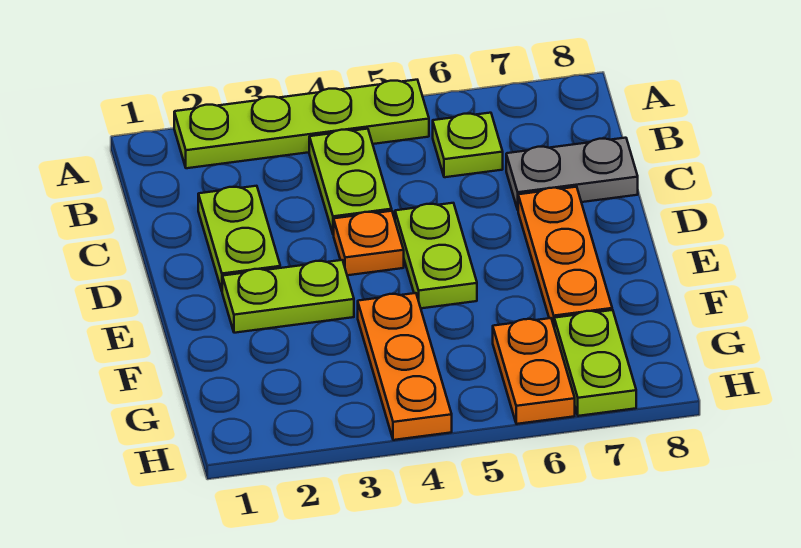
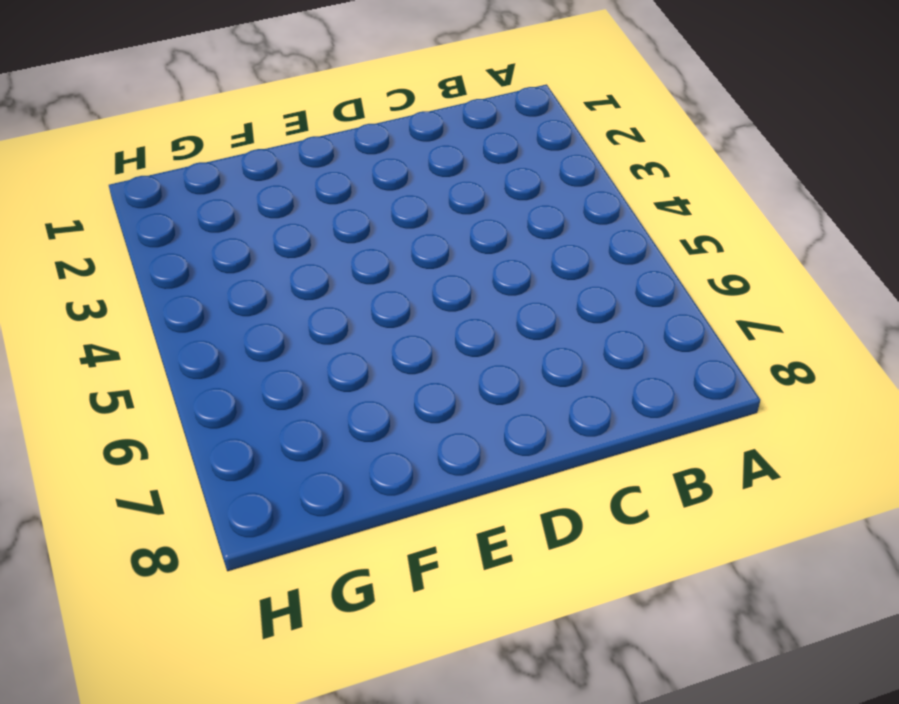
none -> lime plate A2:A5 level 1
none -> lime plate B4:C4 level 1
none -> lime plate B6 level 1

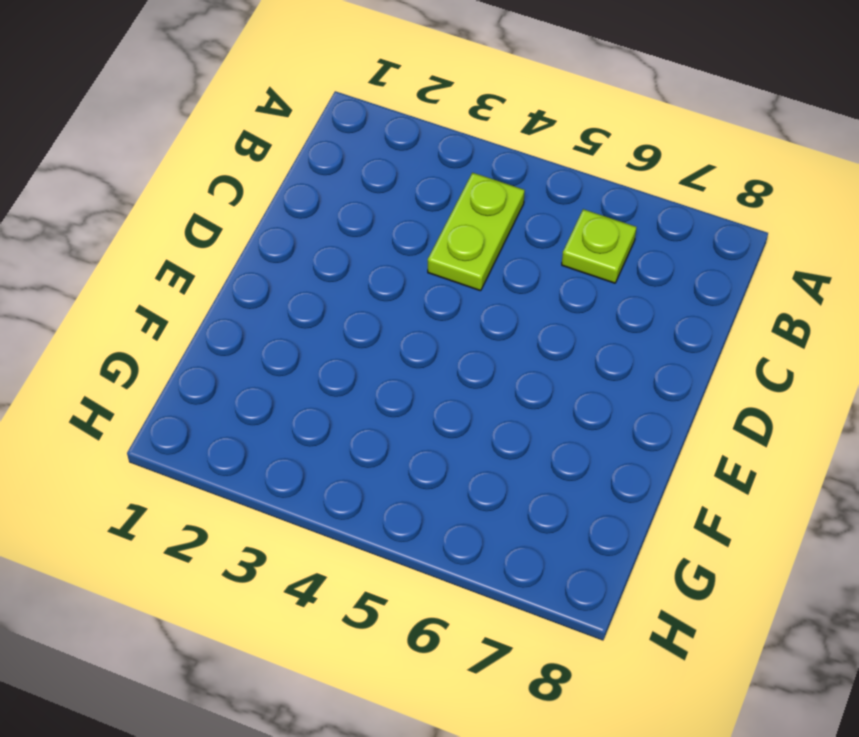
none -> lime plate A2:A5 level 1
none -> lime plate C2:D2 level 1
none -> grey plate C7:C8 level 1

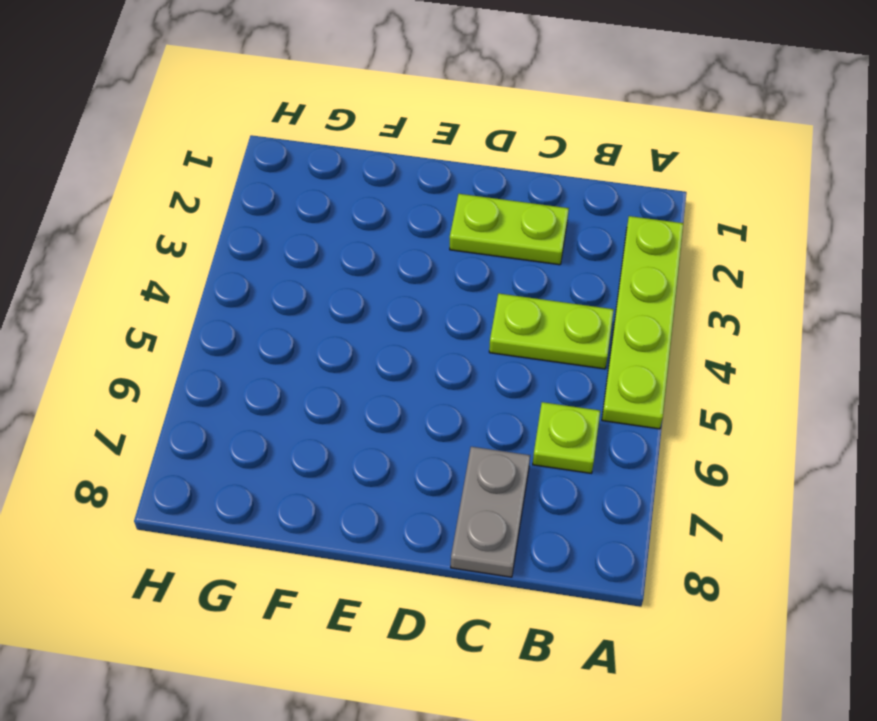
none -> orange plate D4 level 1
none -> lime plate D5:E5 level 1
none -> orange plate D7:F7 level 1

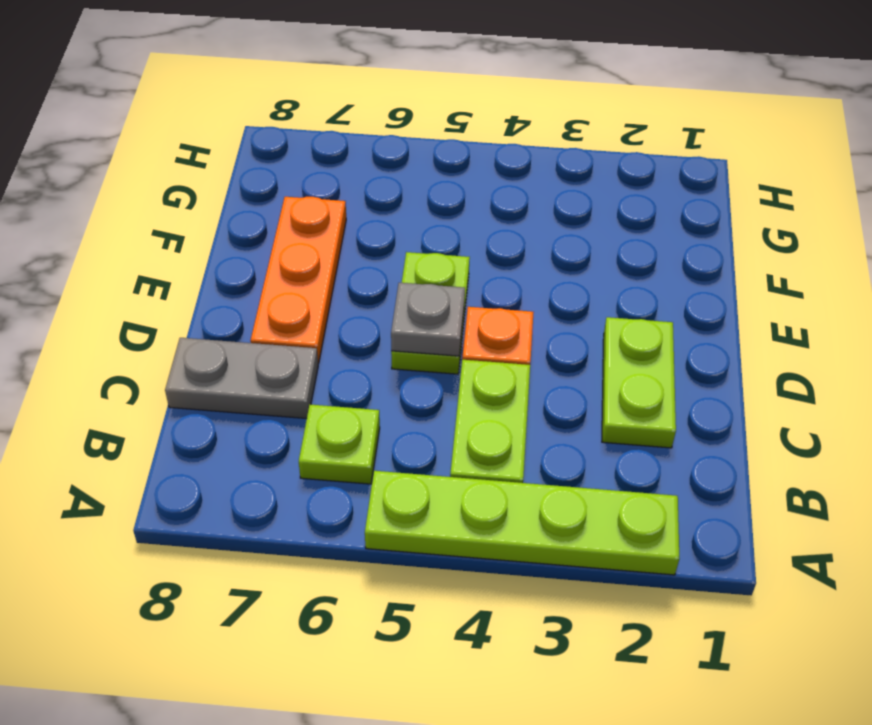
grey plate D5 level 2 -> none
none -> lime plate E2:E3 level 1
none -> orange plate F4:H4 level 1
none -> orange plate G6:H6 level 1

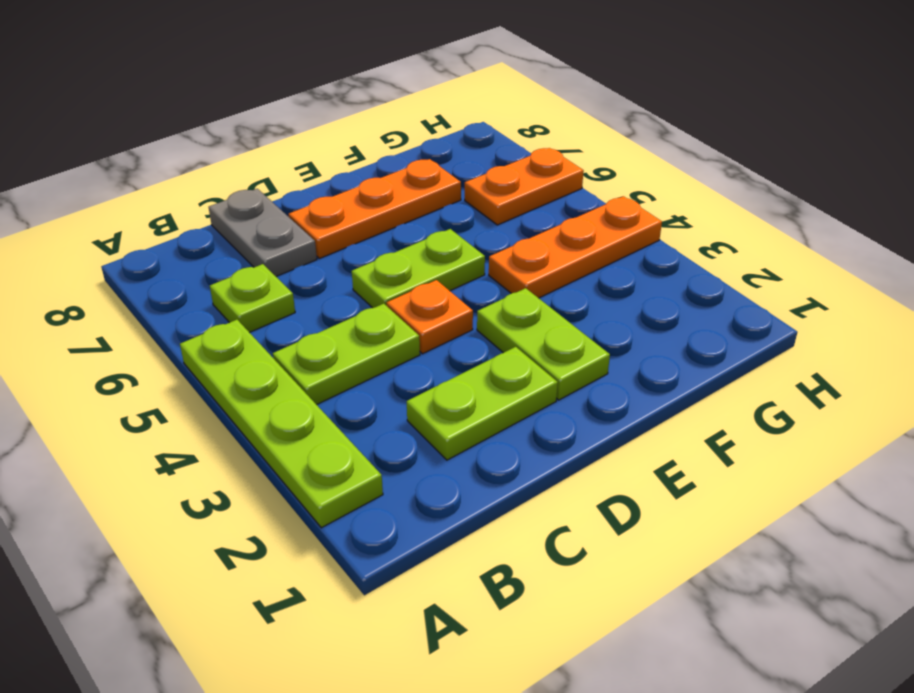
none -> lime plate G7:H7 level 1

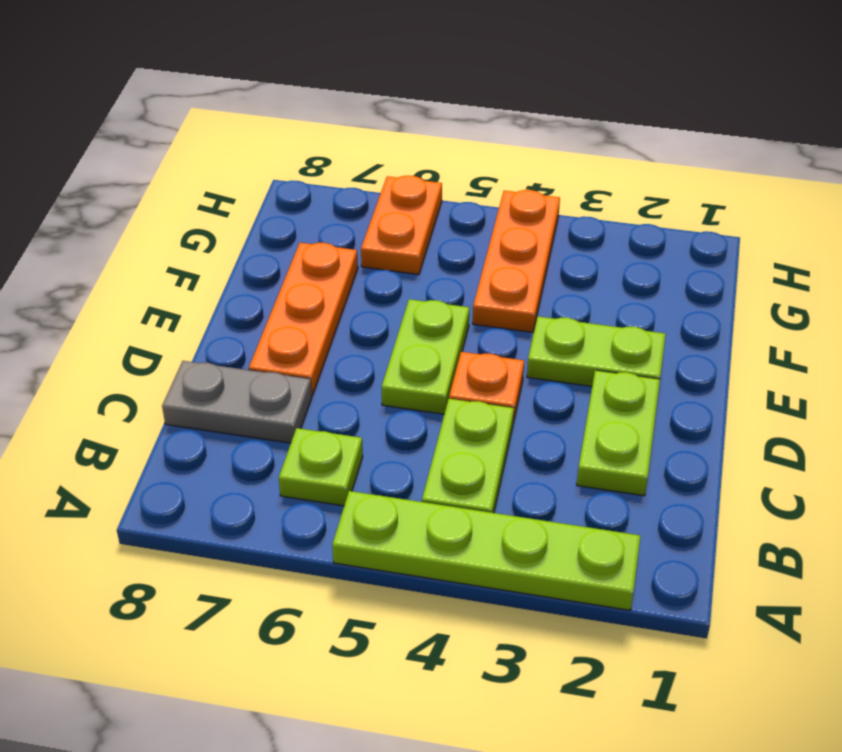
none -> lime plate G7:H7 level 1

